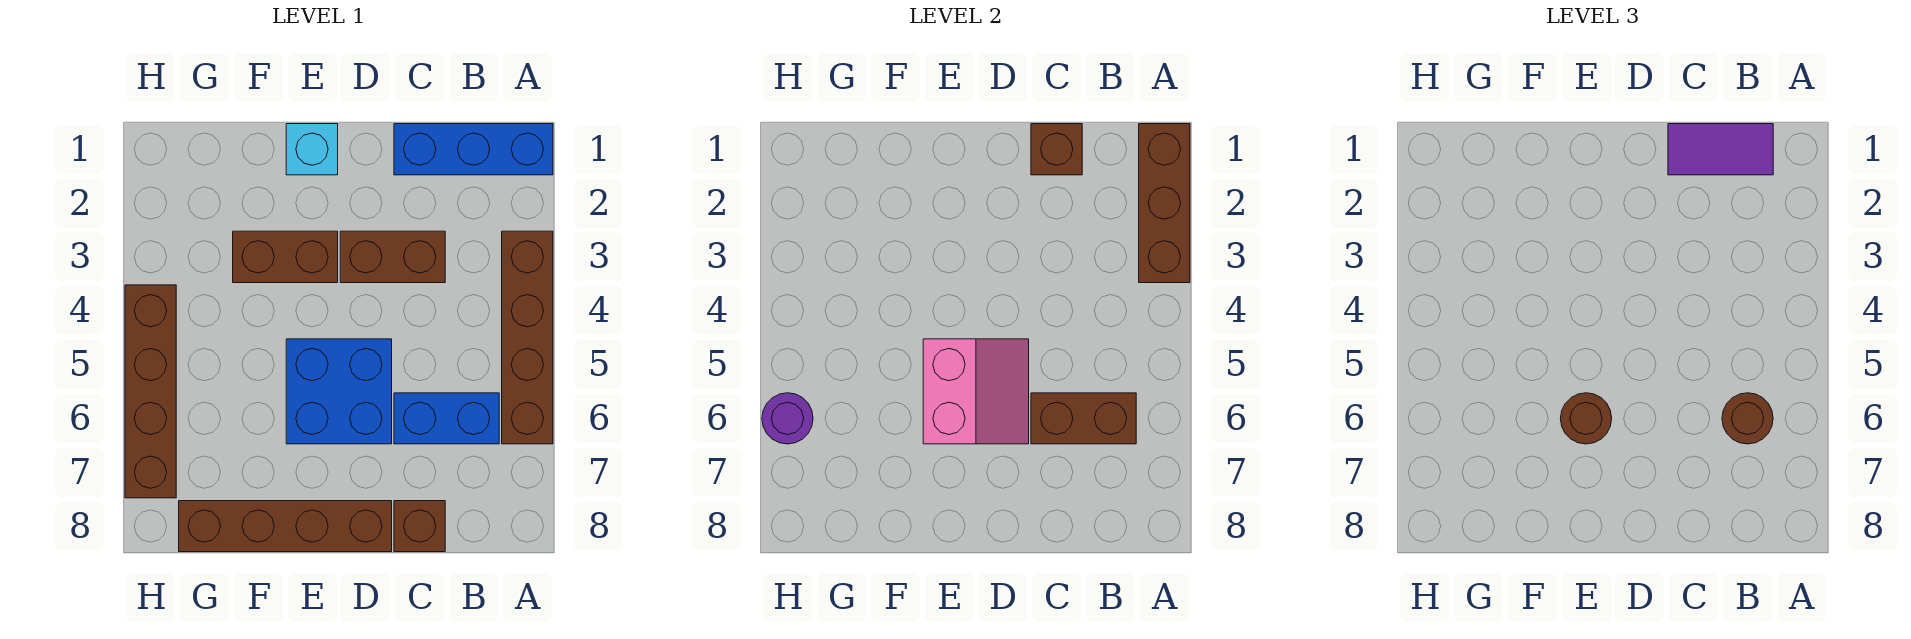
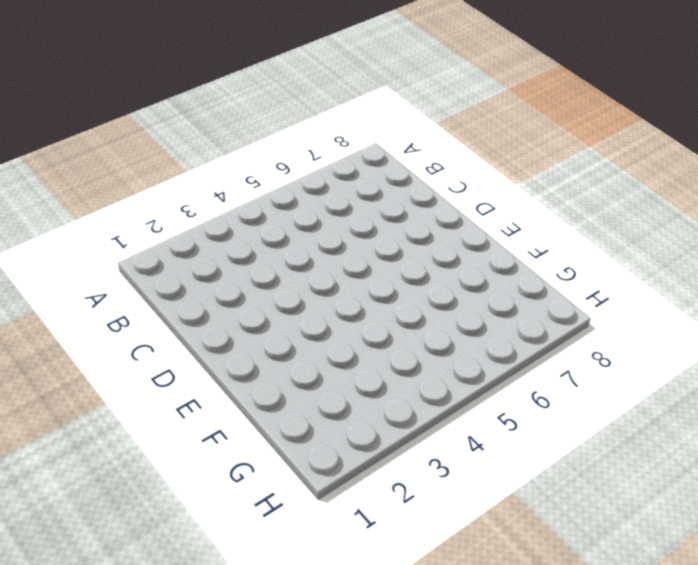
none -> blue brick A1:C1 level 1
none -> brown brick A3:A6 level 1
none -> blue brick B6:C6 level 1

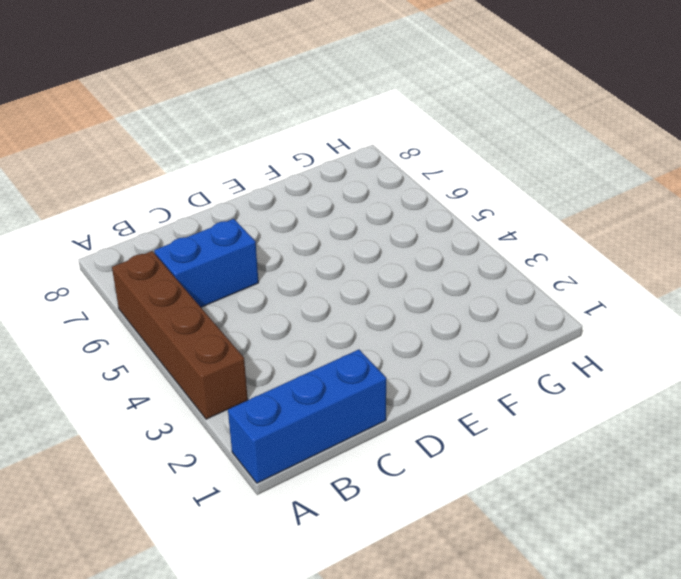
none -> brown brick C3:D3 level 1
none -> brown brick C8 level 1
none -> blue brick D5:E6 level 1

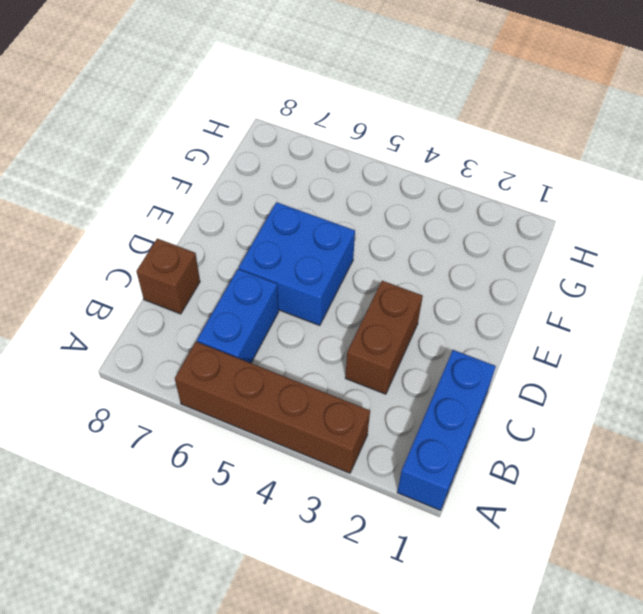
none -> brown brick D8:G8 level 1
none -> cyan brick E1 level 1
none -> brown brick E3:F3 level 1

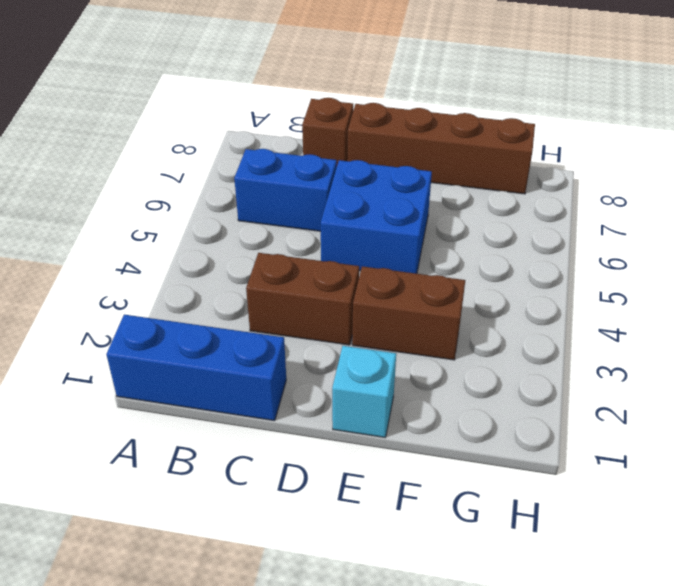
none -> brown brick A3:A6 level 1
none -> brown brick H4:H7 level 1
none -> brown brick A1:A3 level 2

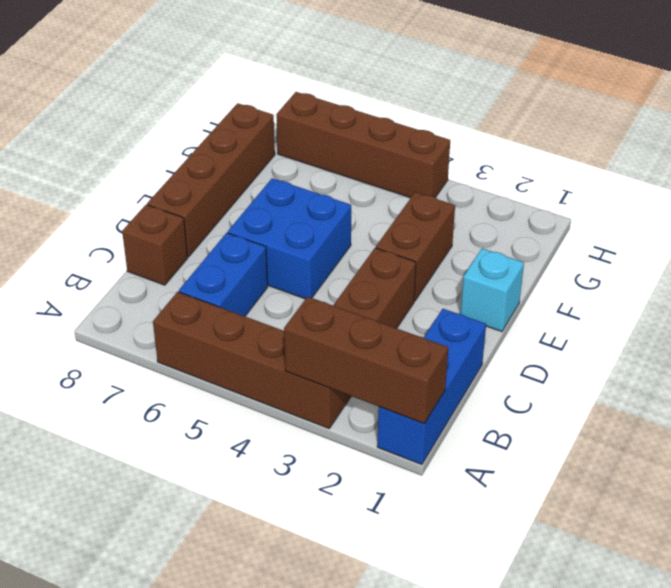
none -> brown brick B6:C6 level 2
none -> brown brick C1 level 2
none -> pink slope D5:E6 level 2 top E

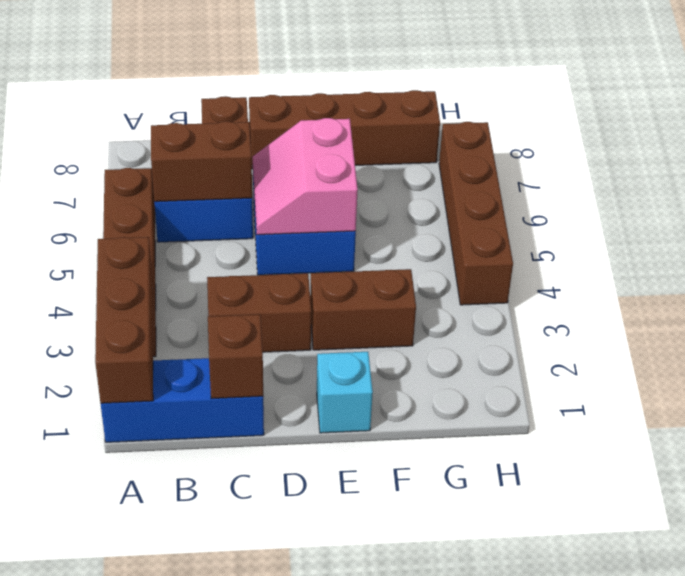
none -> purple round brick H6 level 2
none -> purple tile B1:C1 level 3
none -> brown round brick B6 level 3

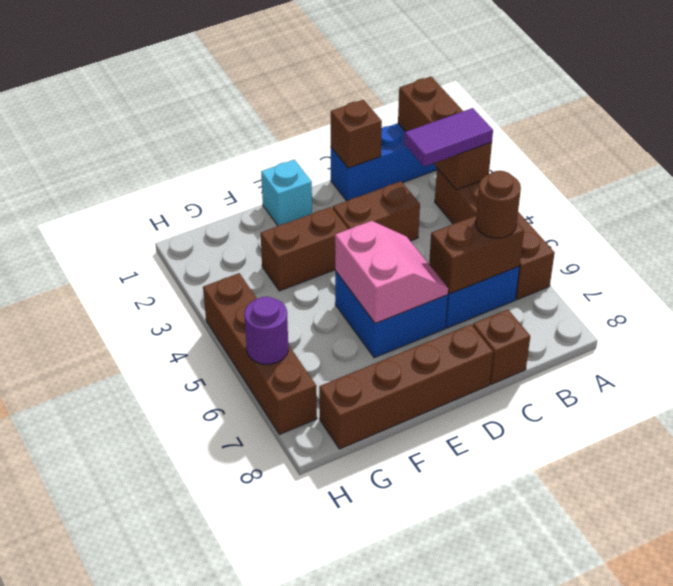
purple tile A3:B3 level 3 -> purple tile B1:C1 level 3
none -> brown round brick E6 level 3

